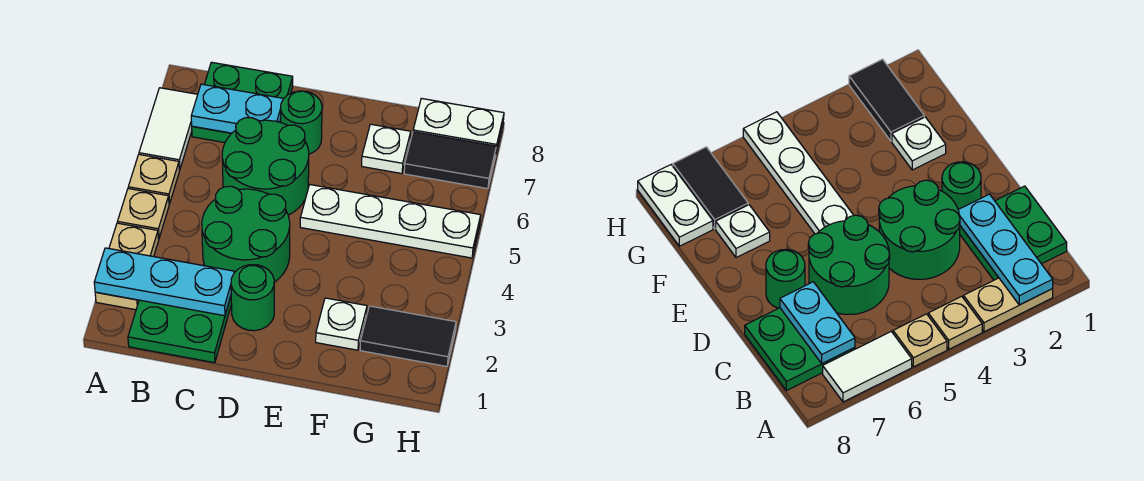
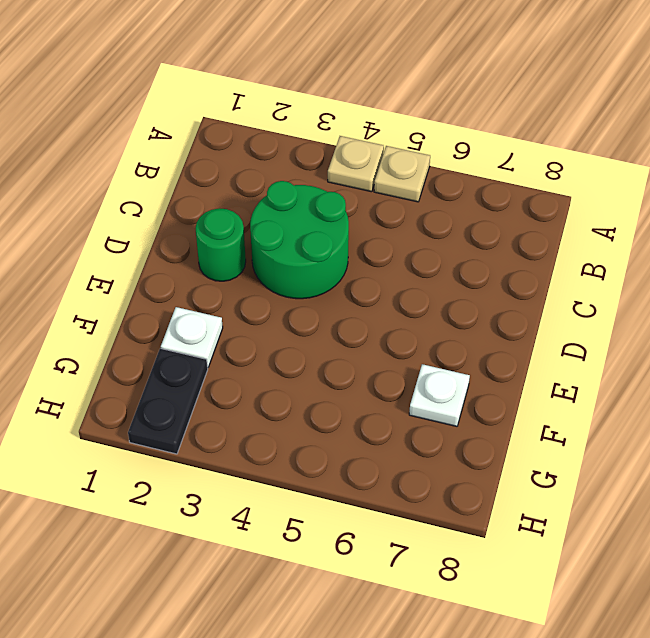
black plate G2:H2 level 1 -> black tile G2:H2 level 1
none -> tan plate A2:A3 level 1
none -> white tile A6:A7 level 1
none -> green plate B1:C2 level 1

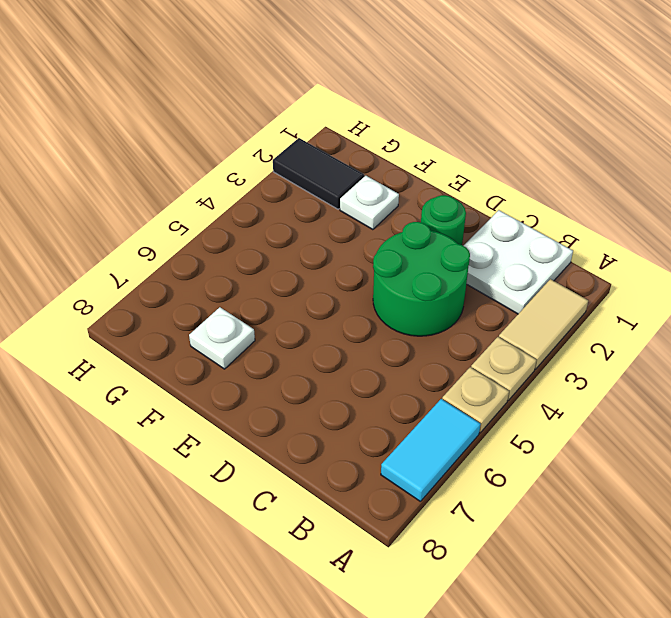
tan tile A2:A3 level 1 -> tan plate A2:A3 level 1
cyan tile A6:A7 level 1 -> white tile A6:A7 level 1
white plate B1:C2 level 1 -> green plate B1:C2 level 1
none -> green plate B7:C8 level 1
none -> green round brick C5:D6 level 1
none -> green round brick D7 level 1

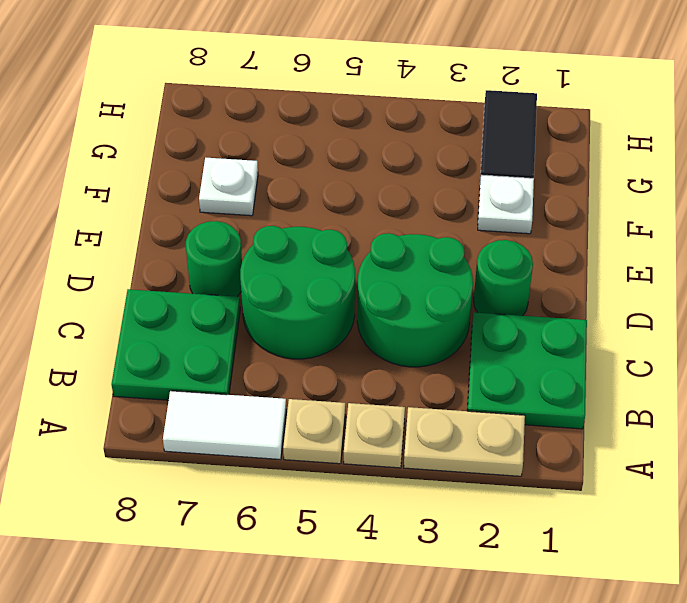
none -> white plate E5:H5 level 1
none -> black tile G7:H7 level 1
none -> white plate G8:H8 level 1

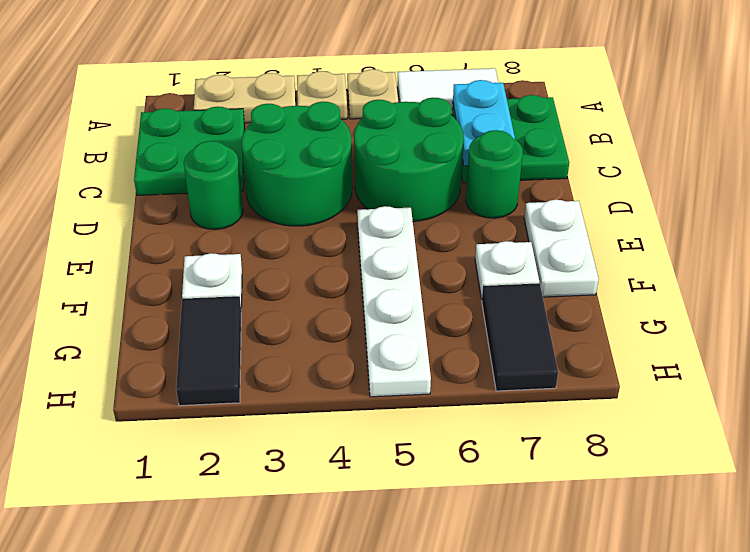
white plate E8:F8 level 1 -> white plate G8:H8 level 1
none -> cyan plate A2:C2 level 2

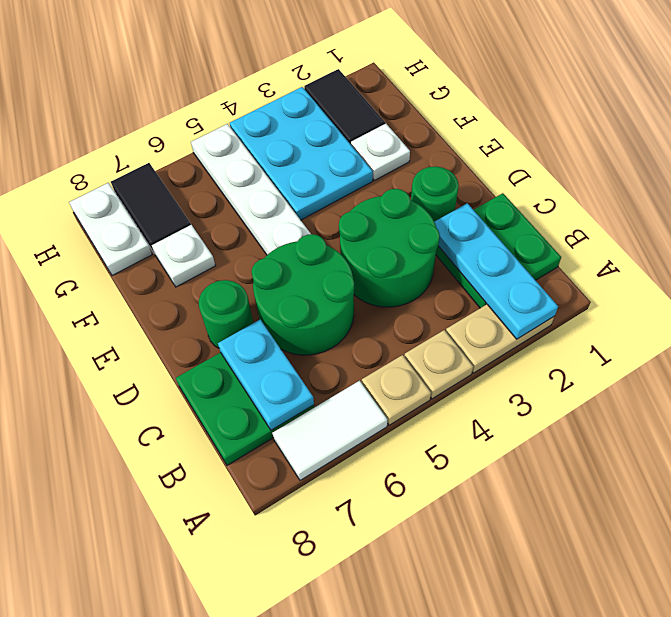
cyan plate F3:H4 level 1 -> none

